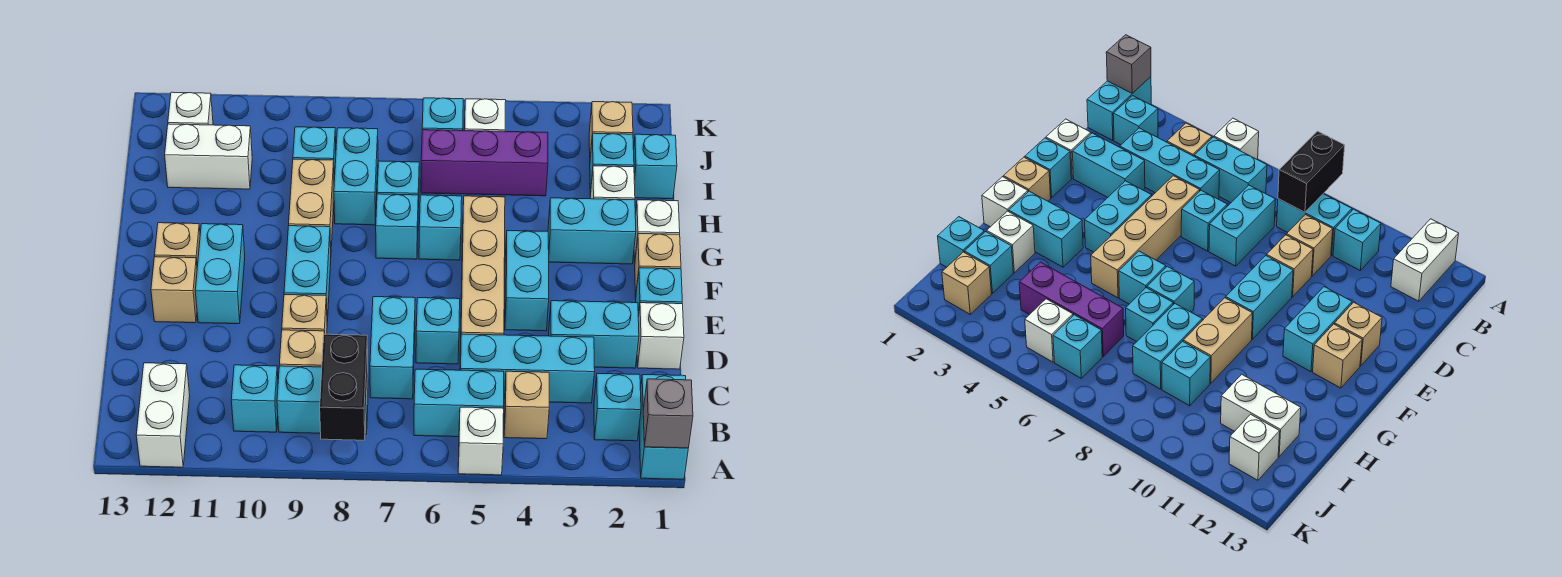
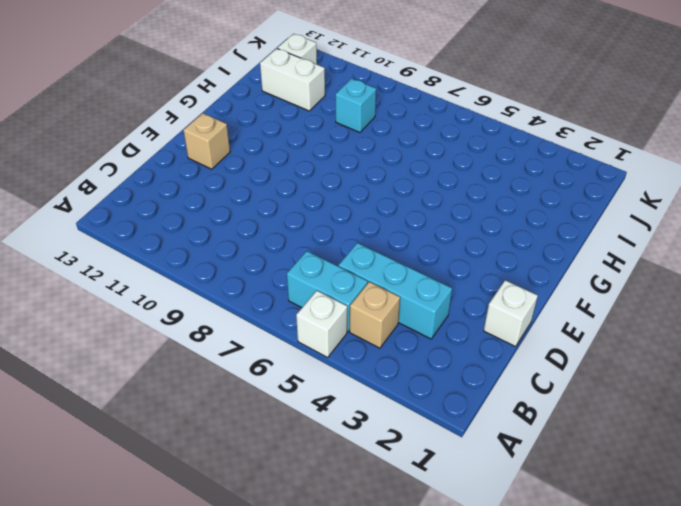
none -> cyan brick A1:B1 level 1
none -> white brick A12:B12 level 1
none -> cyan brick B2 level 1
none -> cyan brick B8:B9 level 1

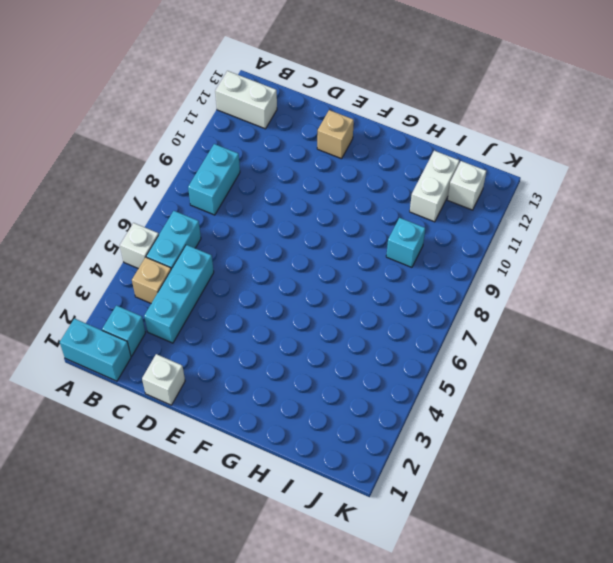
none -> cyan brick B10 level 1
none -> cyan brick C7:D7 level 1
none -> tan brick C9 level 1
none -> cyan brick D2:D3 level 1

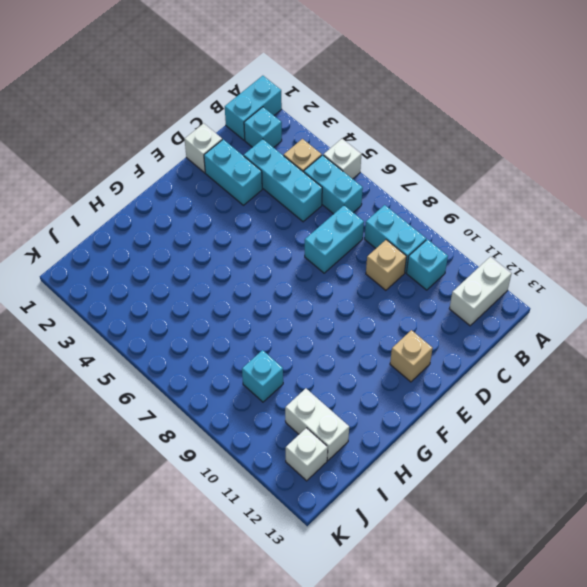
none -> tan brick D5:G5 level 1
none -> cyan brick D6 level 1
none -> tan brick D9 level 1
none -> cyan brick E1 level 1

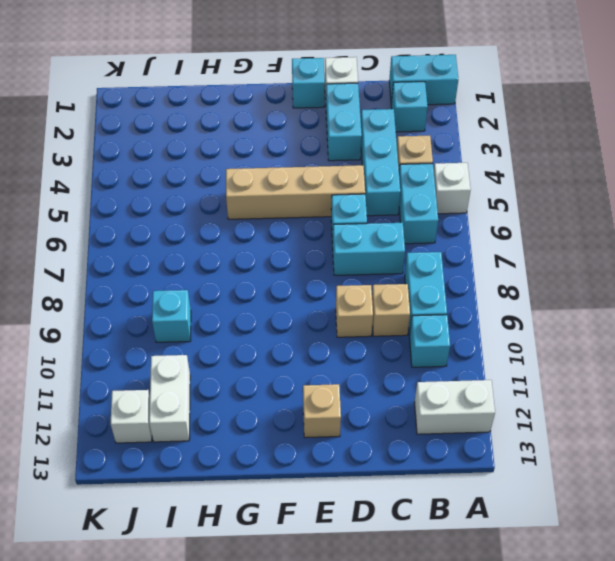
none -> cyan brick E4:F4 level 1
none -> cyan brick E9:F9 level 1
none -> cyan brick E11:F11 level 1
none -> tan brick F1 level 1

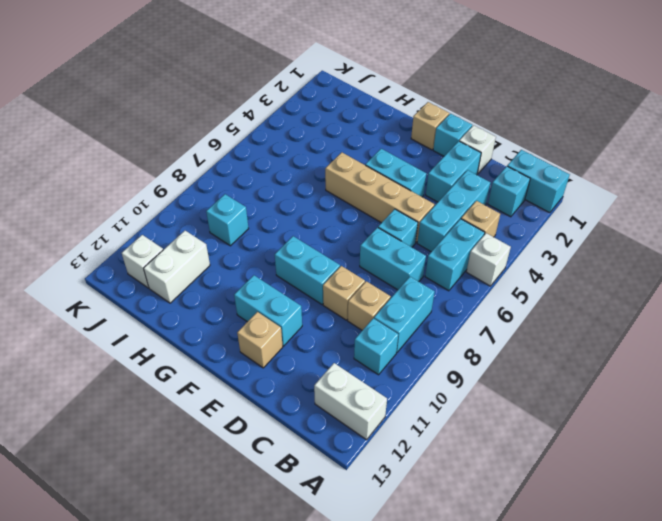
none -> tan brick F12 level 1
none -> white brick G1 level 1
none -> cyan brick G2:G3 level 1
none -> cyan brick G6 level 1

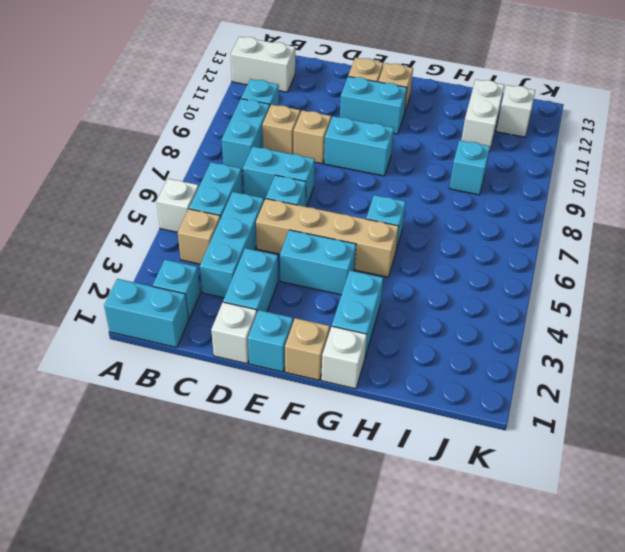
none -> cyan brick G7 level 1
none -> tan brick G9:H9 level 1
none -> white brick H2 level 1
none -> cyan brick H7 level 1

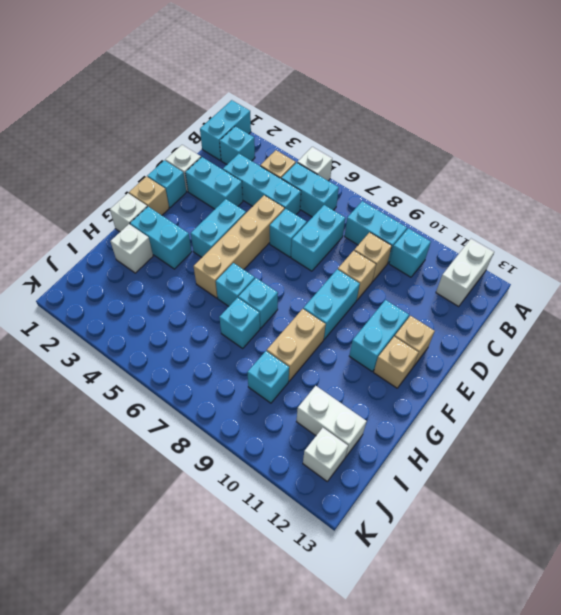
none -> cyan brick H8:I8 level 1
none -> cyan brick I1 level 1
none -> cyan brick I2 level 1
none -> purple brick I4:I6 level 1

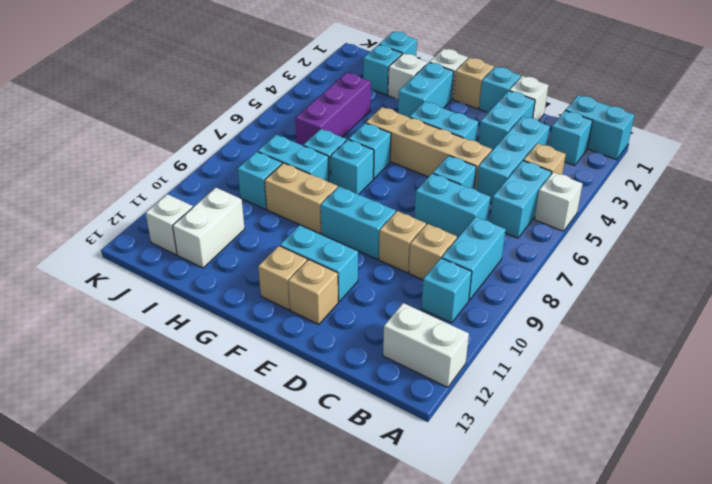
none -> tan brick J2 level 1
none -> white brick J5 level 1
none -> cyan brick J6 level 1
none -> grey brick A1 level 2

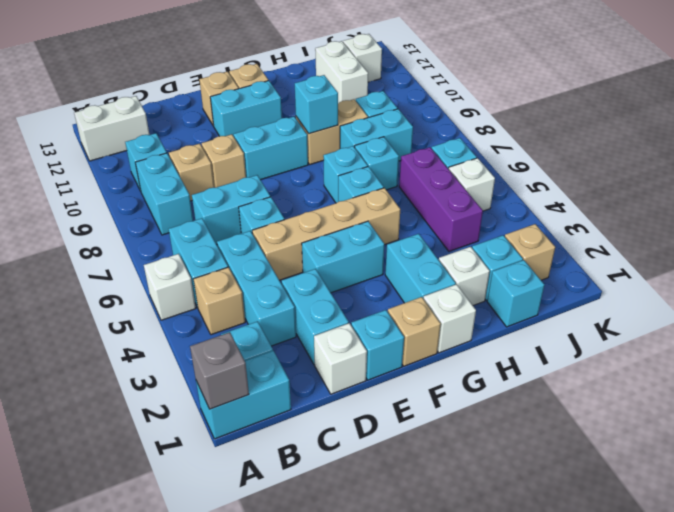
cyan brick G9 level 2 -> none
none -> black brick A8:B8 level 2

